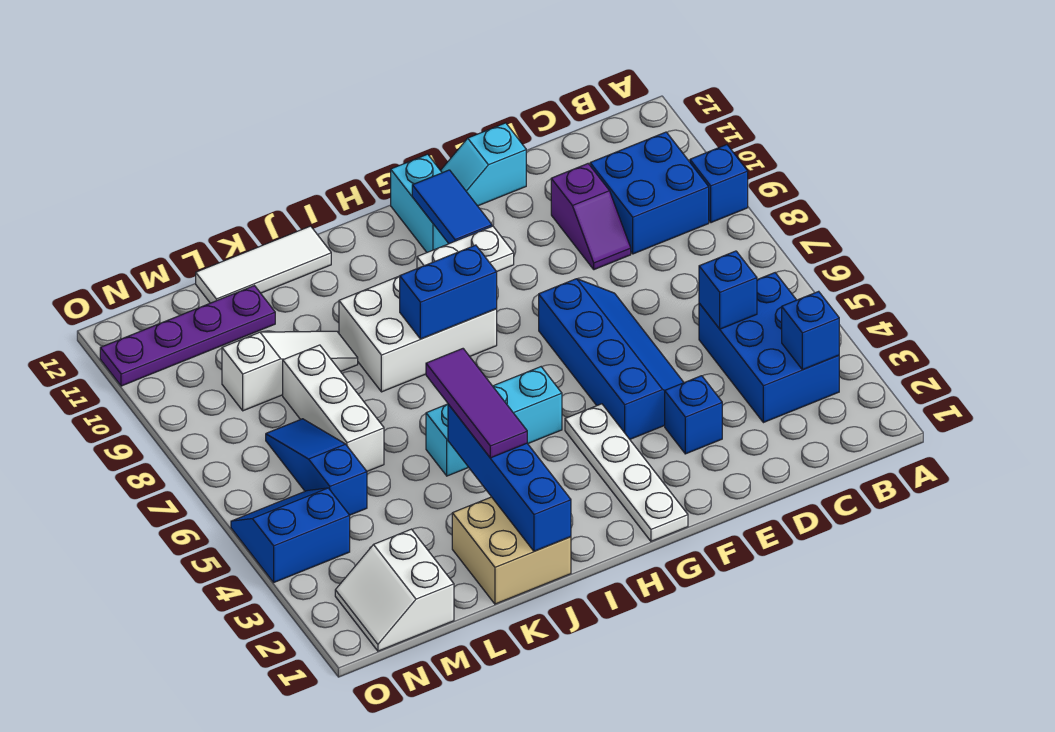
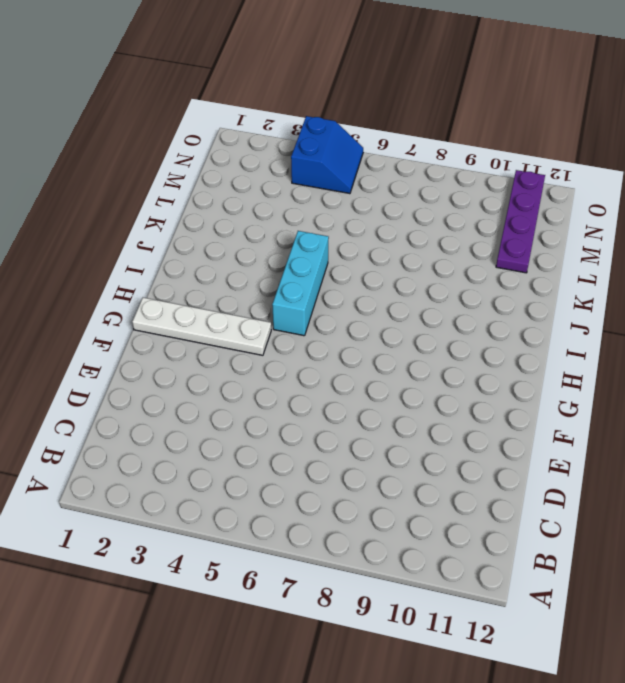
none -> blue brick A9 level 1
none -> blue brick B3:C5 level 1
none -> blue brick B9:C10 level 1

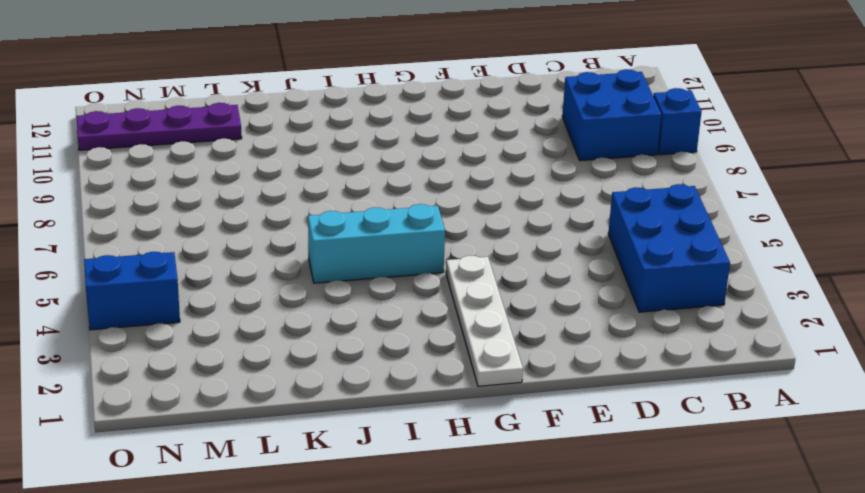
none -> purple slope D9:D10 level 1 top 10
none -> blue brick E3 level 1
none -> blue slope E4:F7 level 1 top F

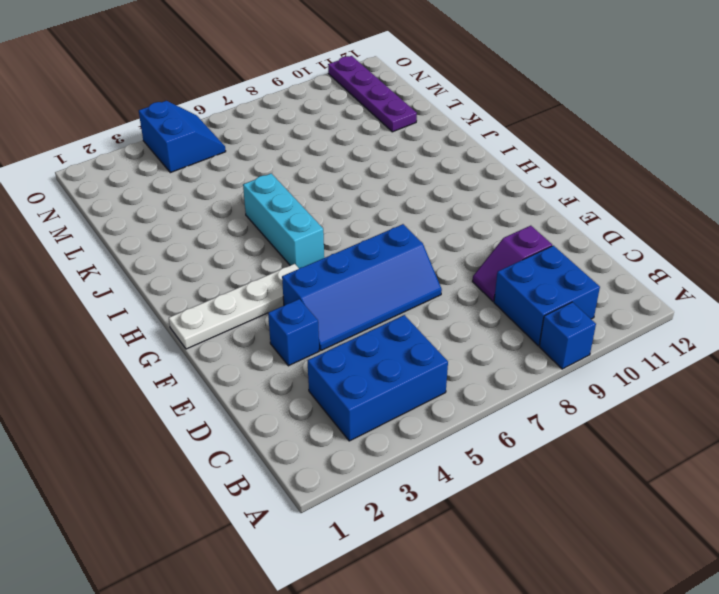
none -> cyan slope E12:F12 level 1 top E
none -> cyan brick G11:G12 level 1
none -> white brick H8:J9 level 1

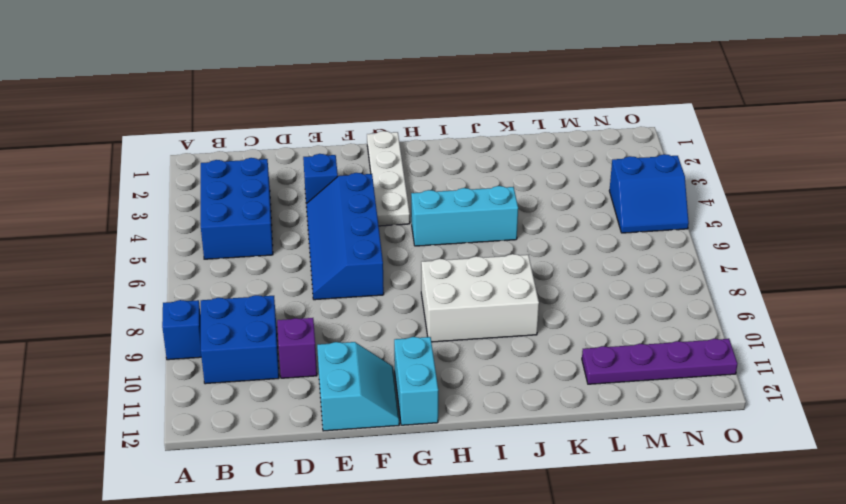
cyan slope E11:F12 level 1 top E -> cyan slope E12:F12 level 1 top E
none -> tan brick J1:K2 level 1
none -> white tile J12:L12 level 1
none -> white slope K9:M9 level 1 top M

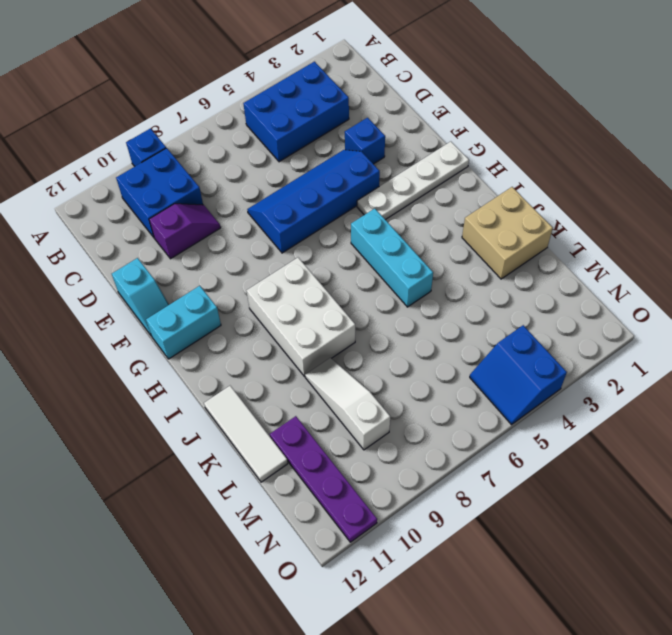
none -> white brick L6:L8 level 1
none -> white slope M1:N2 level 1 top M
none -> blue slope M5:M7 level 1 top 5

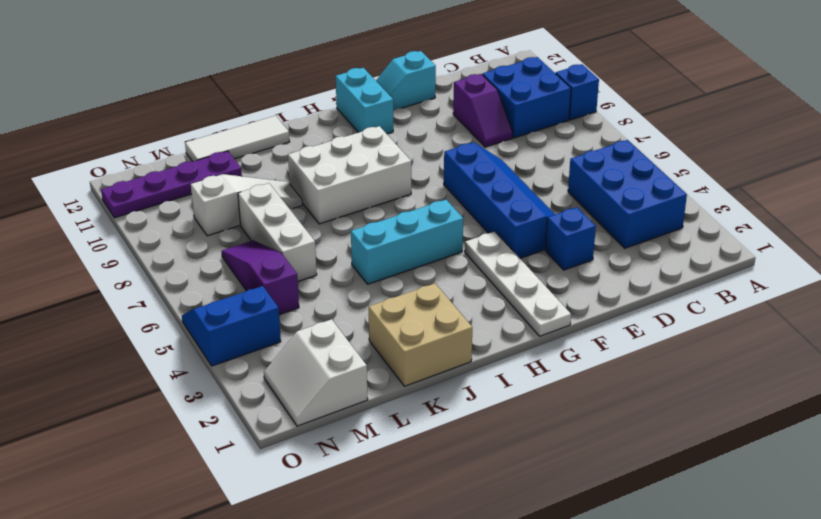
purple slope M5:M7 level 1 top 5 -> blue slope M5:M7 level 1 top 5
none -> blue brick B3 level 2
none -> blue brick C5 level 2
none -> white plate G9:H9 level 2

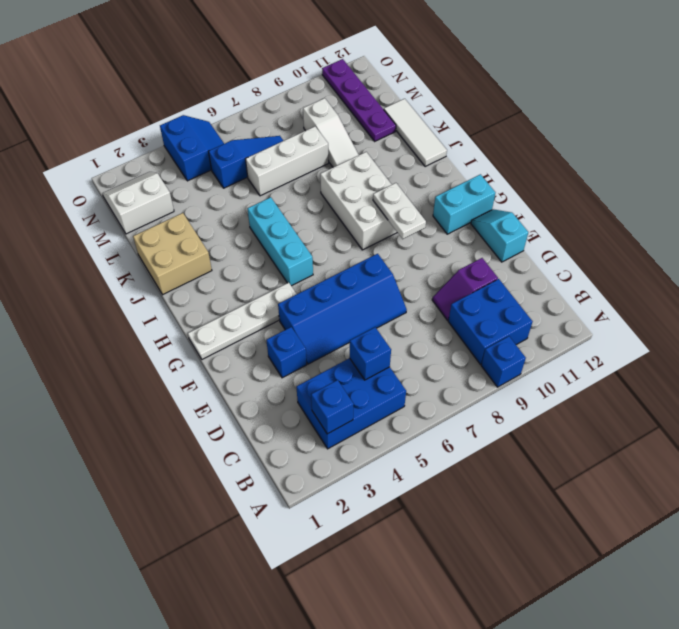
none -> blue tile G10:G11 level 2
none -> blue brick H8:I8 level 2
none -> blue brick J1:J4 level 2

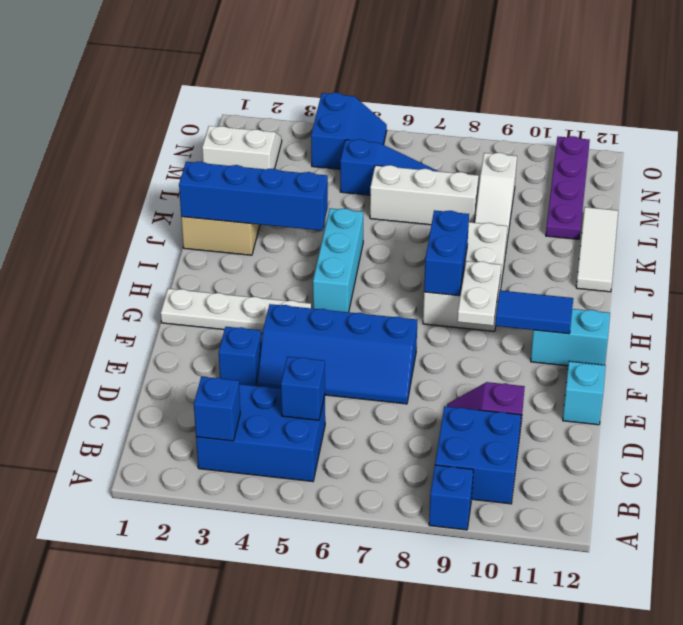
none -> purple tile J3:J5 level 3

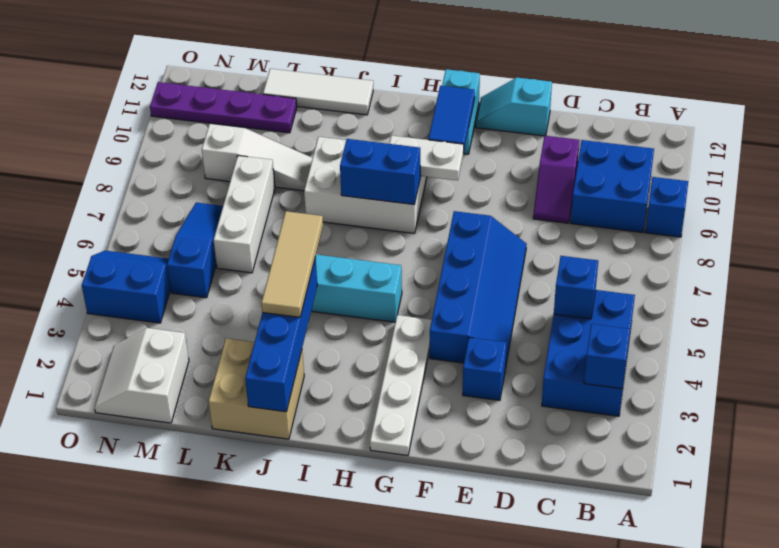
tan tile J3:J5 level 3 -> purple tile J3:J5 level 3

